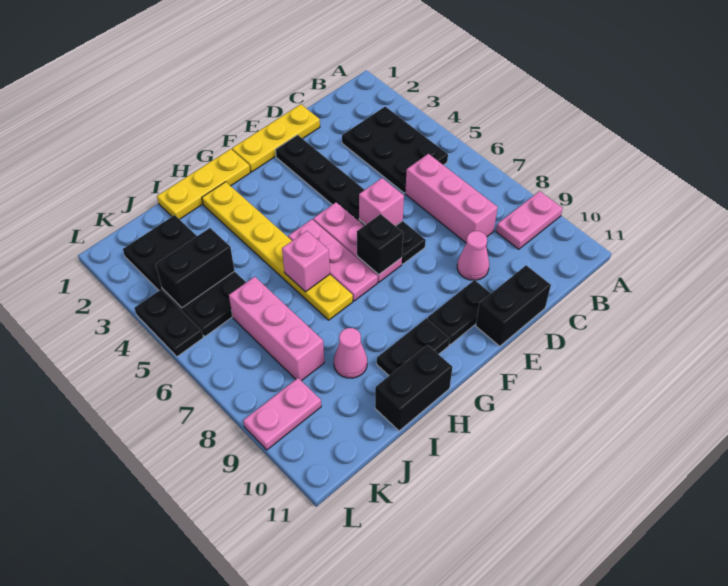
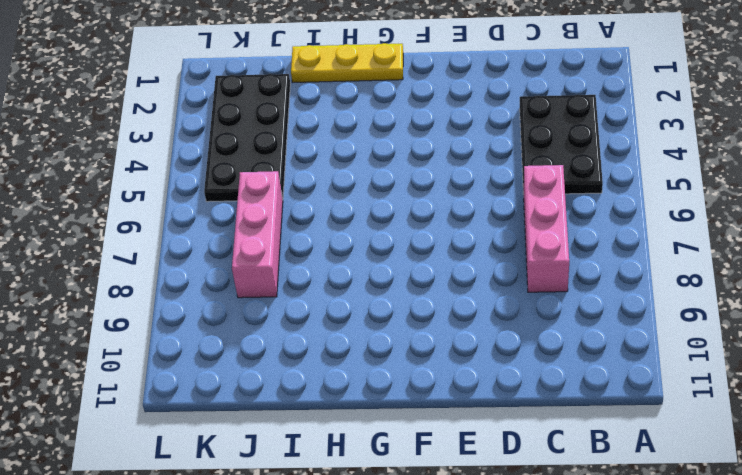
none -> pink plate A9:B9 level 1
none -> yellow plate D1:F1 level 1
none -> pink cone D9 level 1

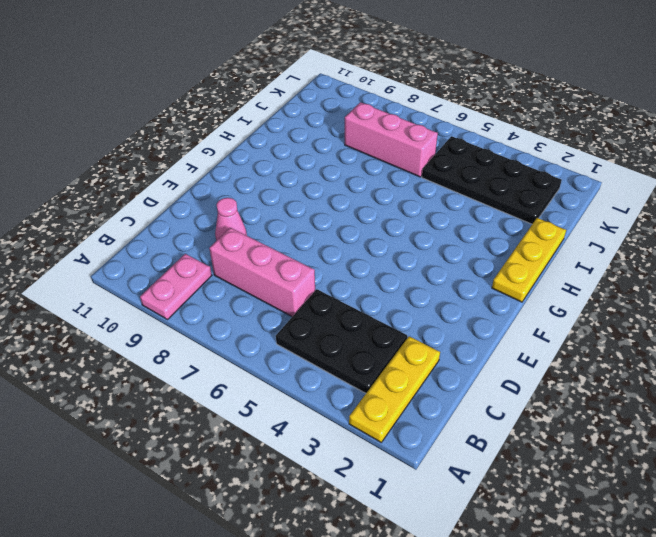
yellow plate A2:C2 level 1 -> yellow plate D1:F1 level 1
none -> black brick D11:E11 level 1
none -> black plate E2:E7 level 1
none -> black plate E10:F10 level 1

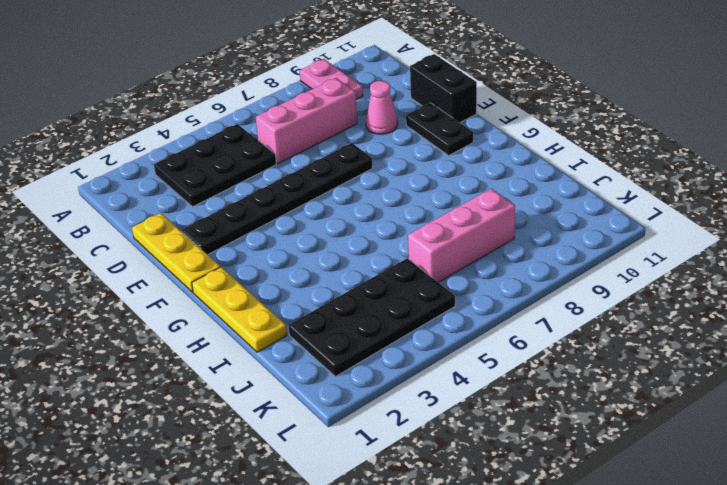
none -> pink plate F5:F7 level 1
none -> pink plate G5:G7 level 1
none -> black plate G10:H10 level 1

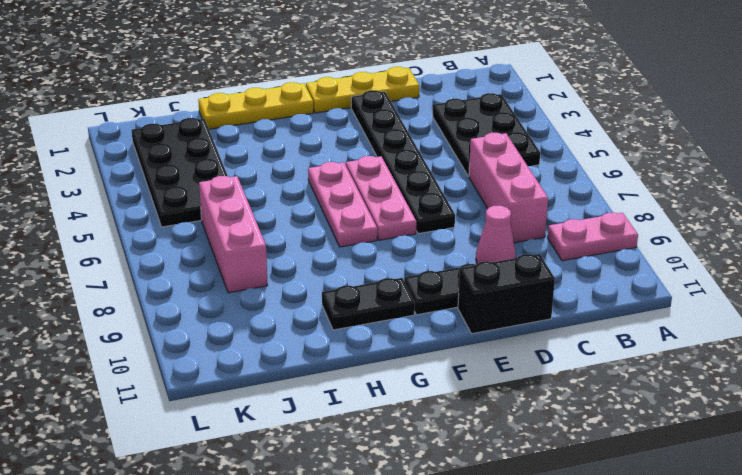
none -> yellow plate H2:H7 level 1
none -> black brick H11:I11 level 1
none -> pink cone I9 level 1

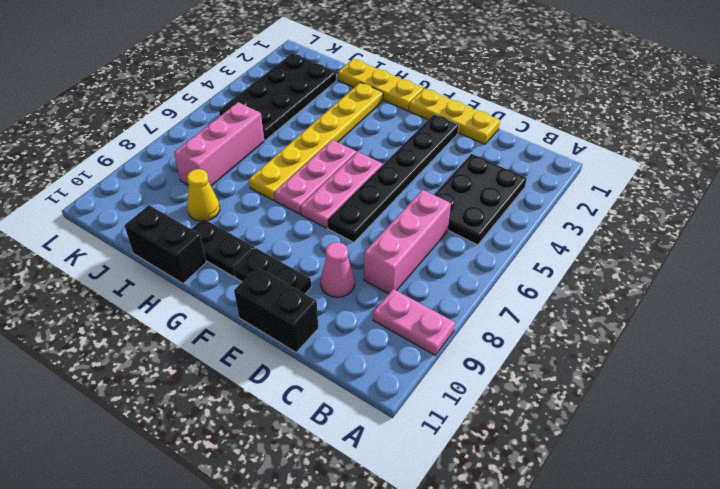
yellow cone I9 level 1 -> pink cone I9 level 1
none -> pink plate K9:L9 level 1
none -> black plate L4:L5 level 1
none -> pink brick E6 level 2

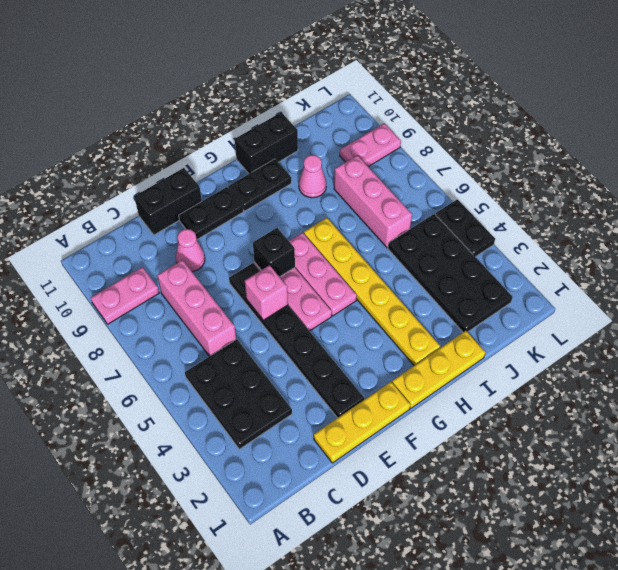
none -> pink brick H6 level 2
none -> black brick J4:K4 level 2

